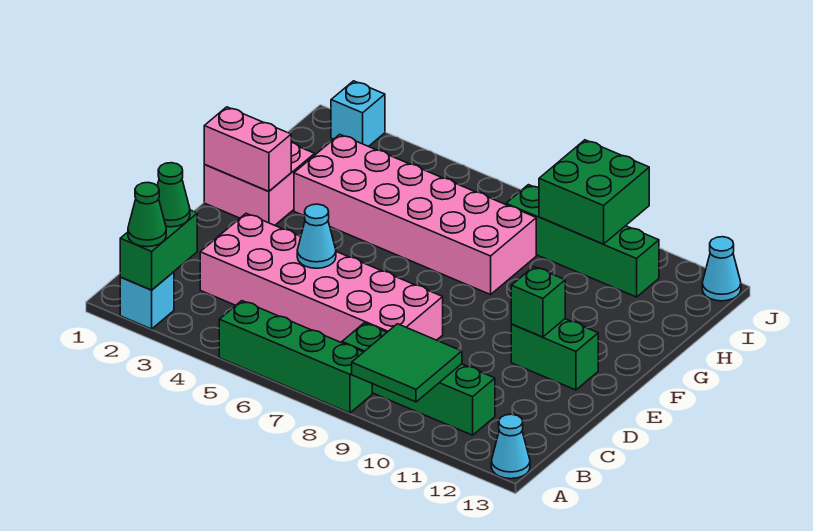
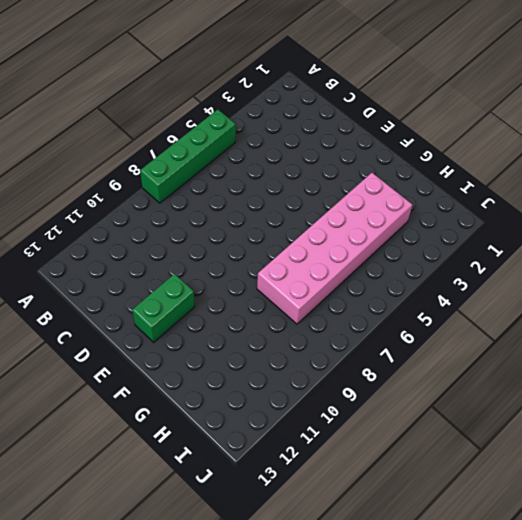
none -> cyan brick A2 level 1
none -> cyan cone A13 level 1
none -> green brick B8:B11 level 1

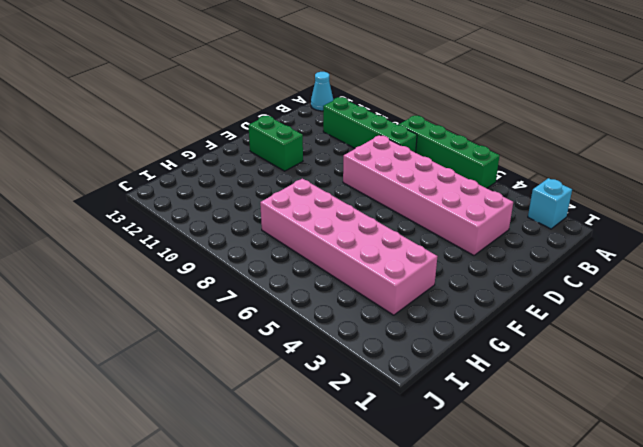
none -> pink brick F1:G2 level 1
none -> green brick I8:I11 level 1
none -> cyan brick J2 level 1

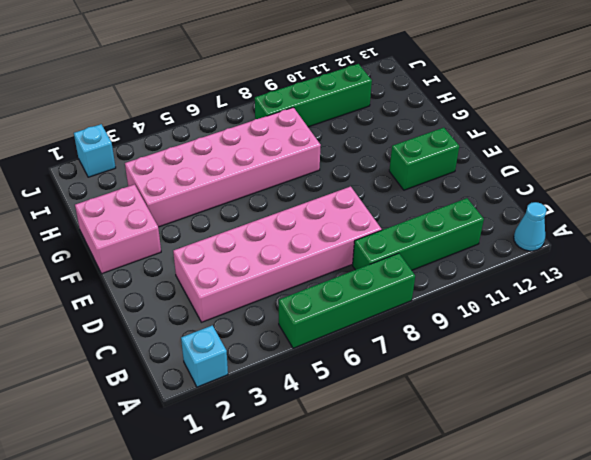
none -> cyan cone J13 level 1
none -> green brick A2:B2 level 2
none -> green tile A9:B10 level 2

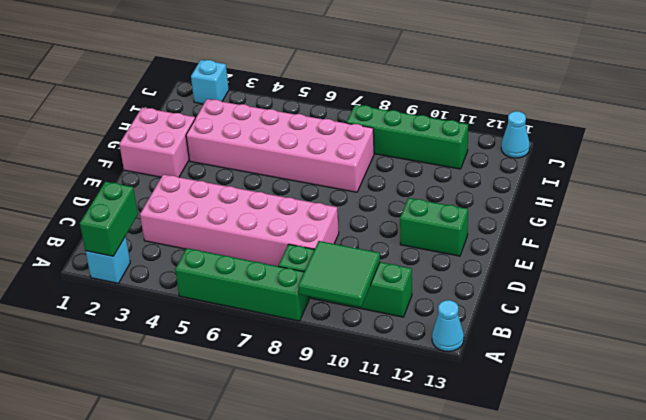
none -> cyan cone D5 level 2
none -> green brick E11 level 2
none -> pink brick F1:F2 level 2

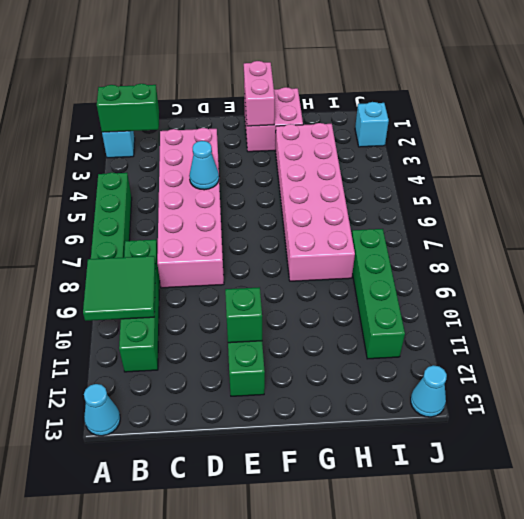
none -> green brick I9:J10 level 2
none -> green cone A2 level 3
none -> green cone B2 level 3

